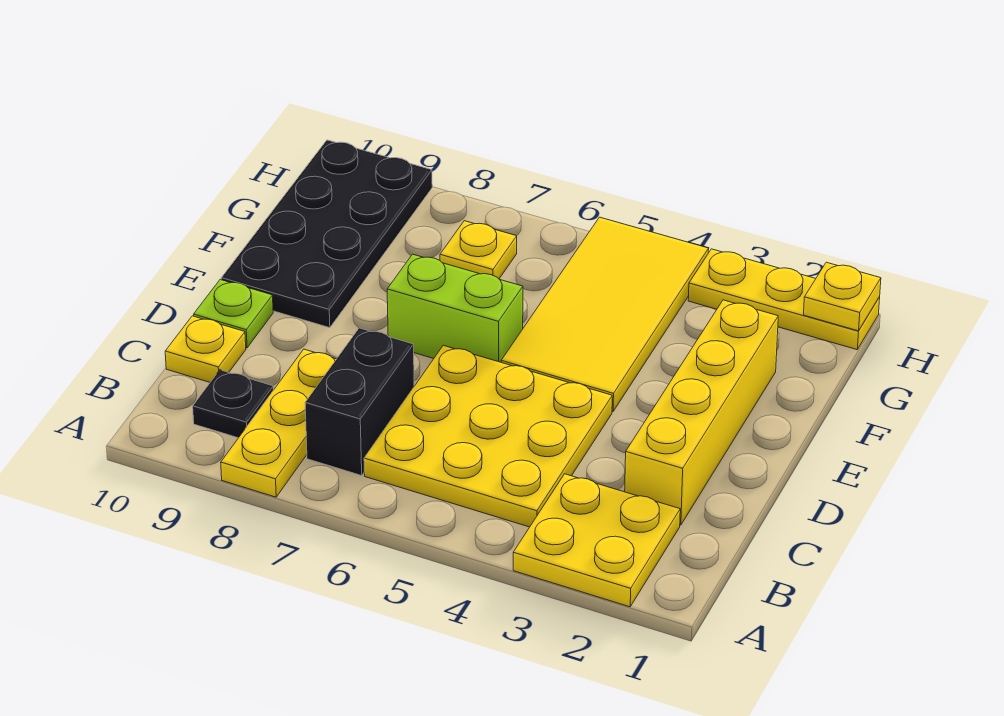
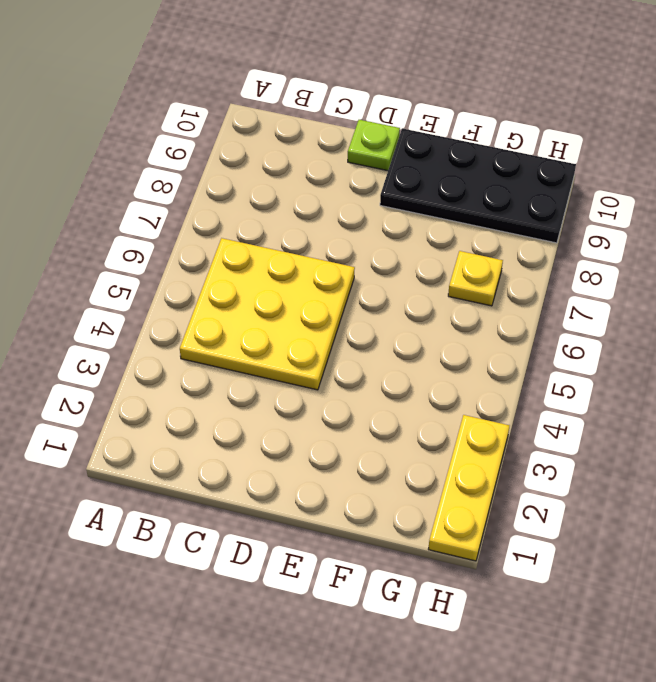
none -> yellow plate A2:B3 level 1
none -> yellow plate A8:C8 level 1
none -> black brick B7:C7 level 1

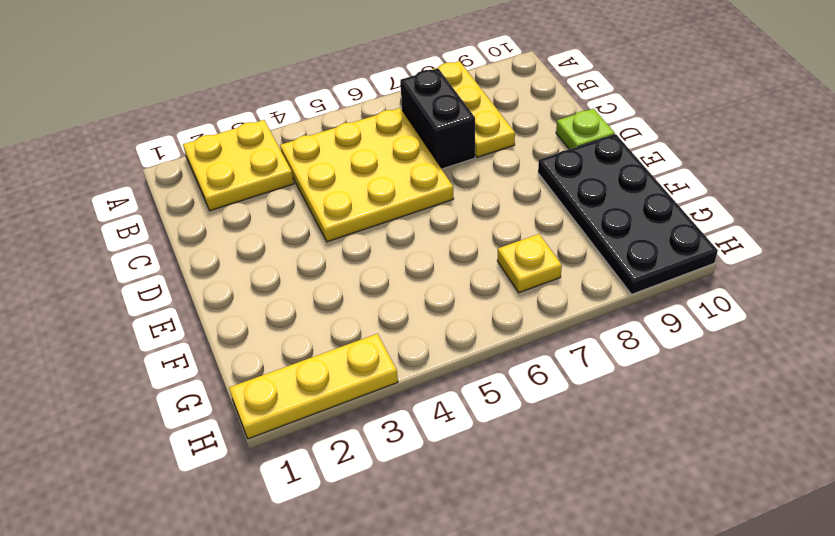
none -> black plate B9 level 1
none -> yellow brick C2:F2 level 1
none -> yellow plate C10 level 1

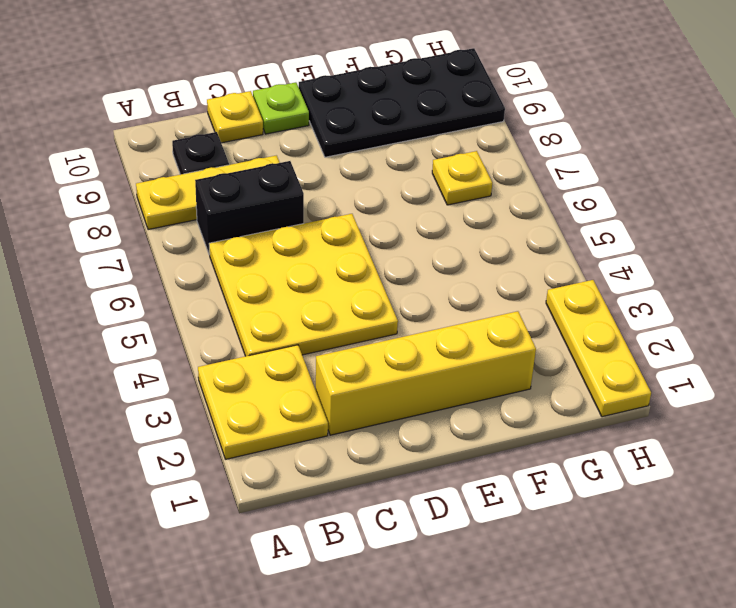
none -> yellow tile E4:H5 level 1
none -> lime brick E6:E7 level 1
none -> yellow plate H1 level 2

